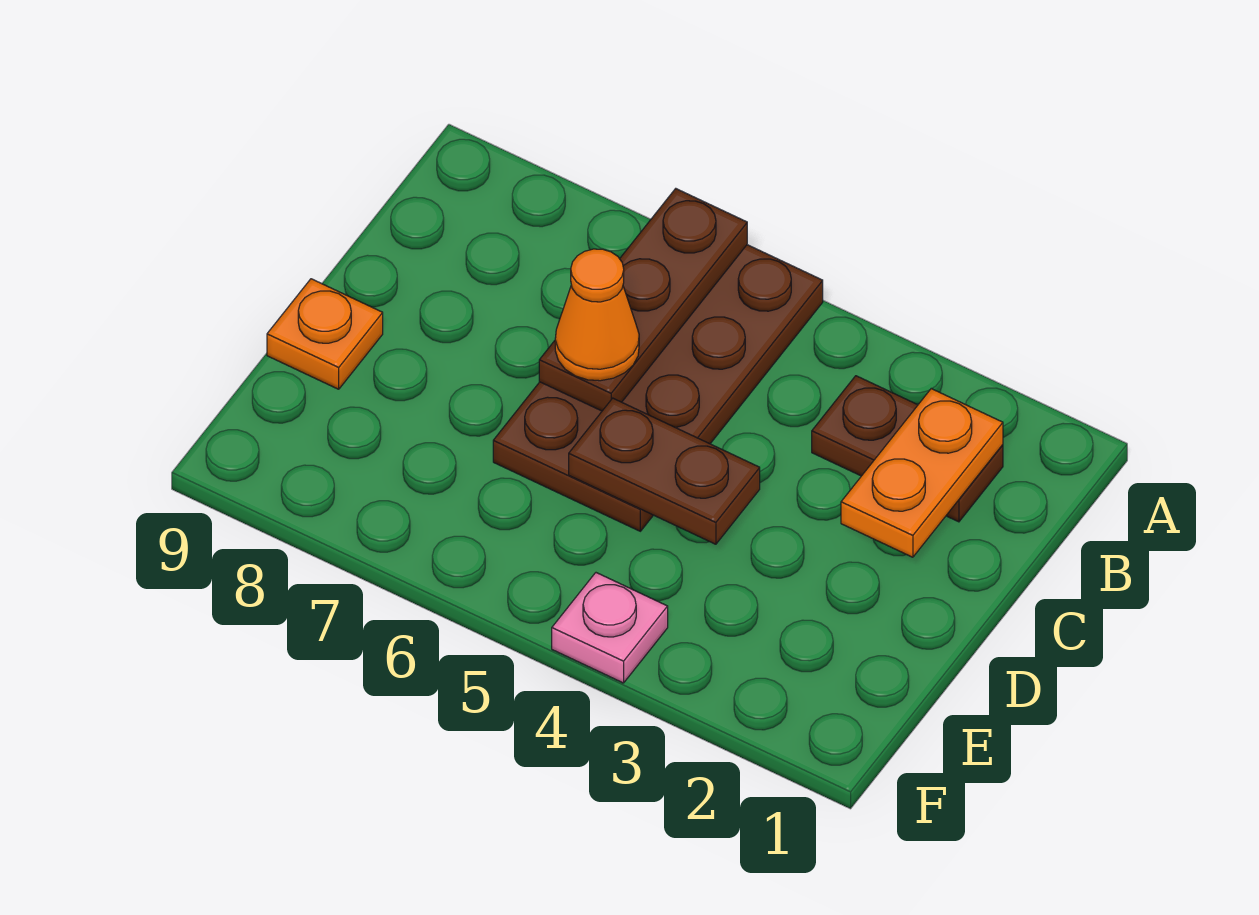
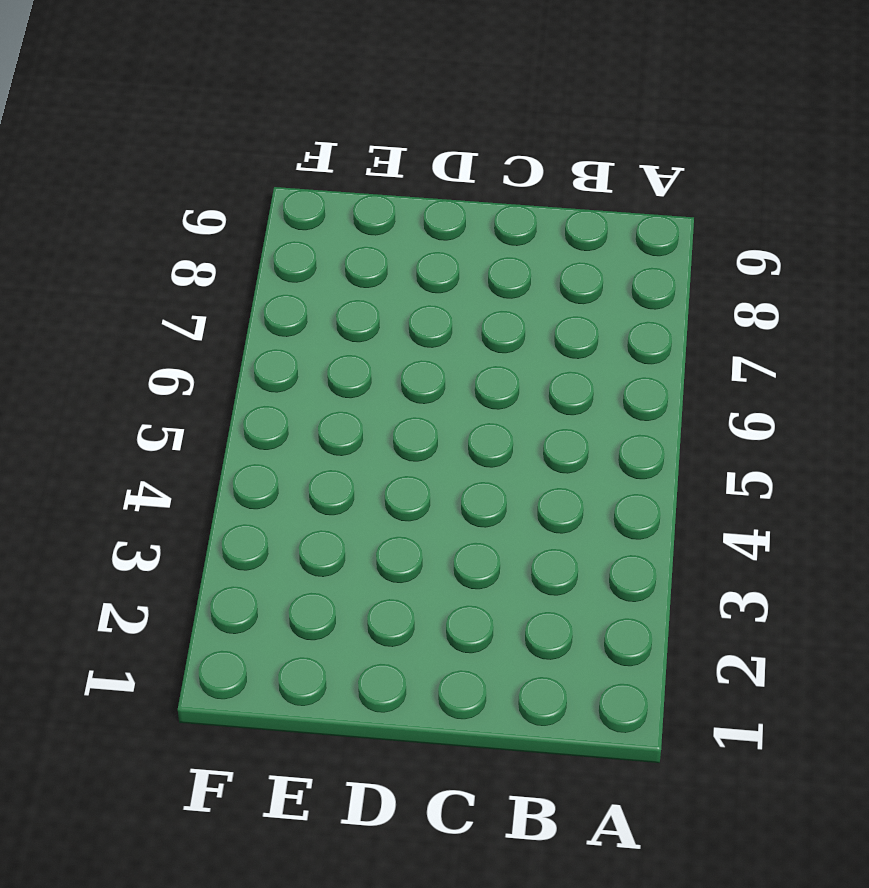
none -> brown plate A5:D6 level 1
none -> brown plate B2:B3 level 1

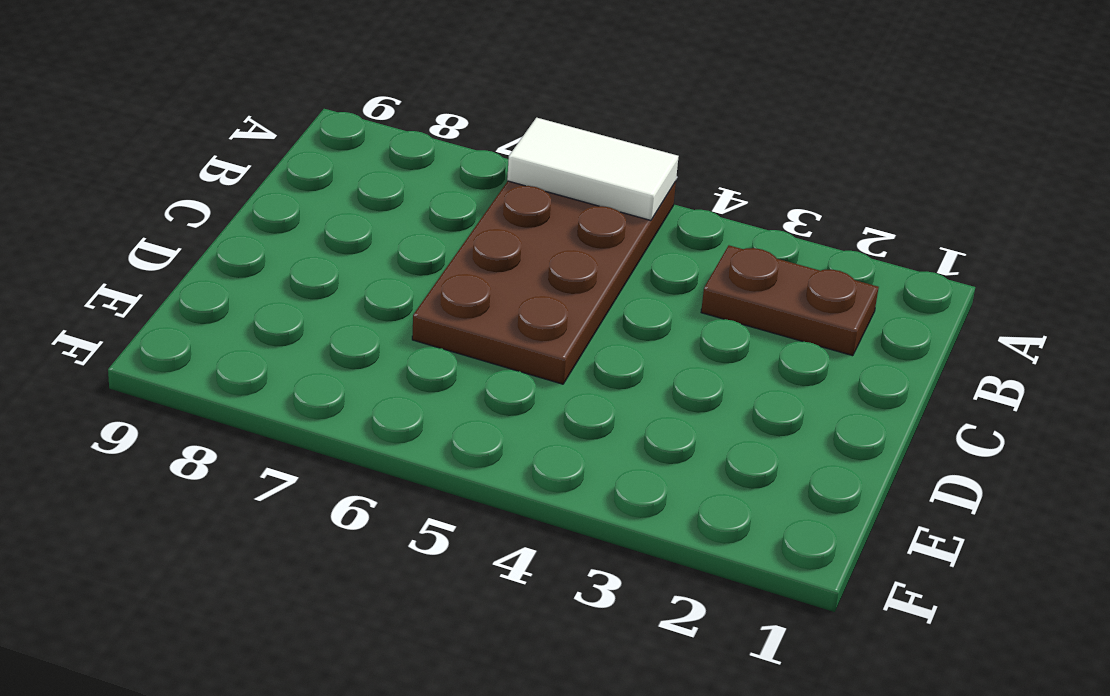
white tile A5:A6 level 2 -> brown plate A6:C6 level 2
none -> orange plate D9 level 1
none -> pink plate F4 level 1

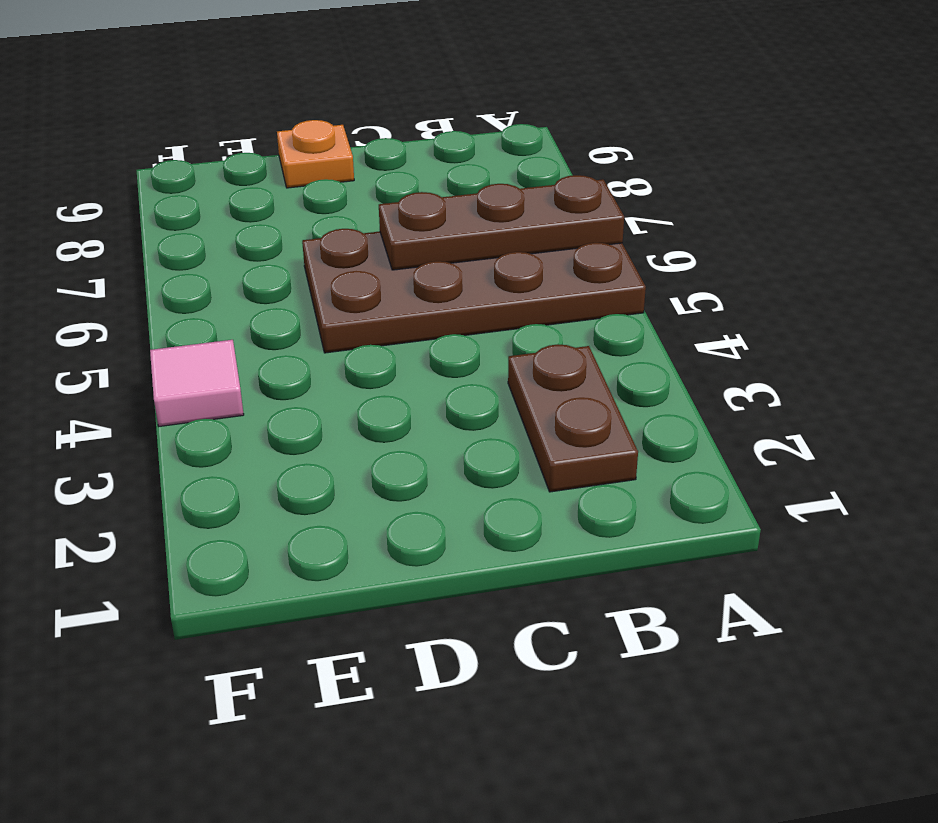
pink tile F4 level 1 -> pink plate F4 level 1
none -> orange plate B2:C2 level 2
none -> brown plate D4:D5 level 2

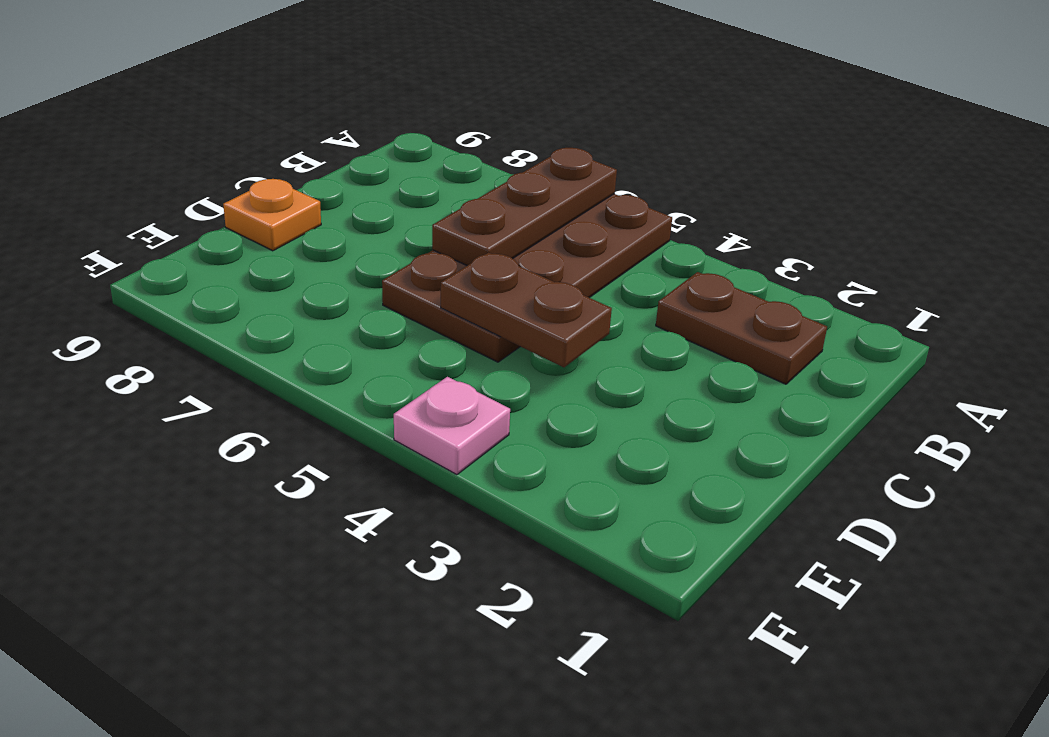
none -> orange plate B2:C2 level 2
none -> orange cone C6 level 3

